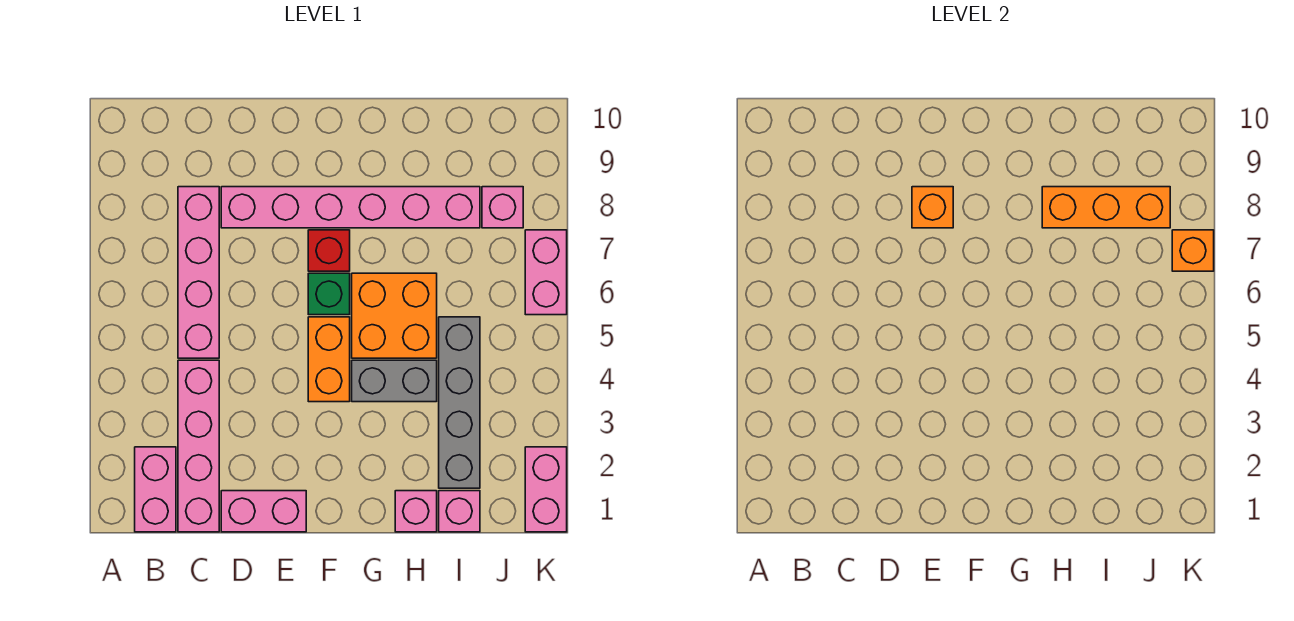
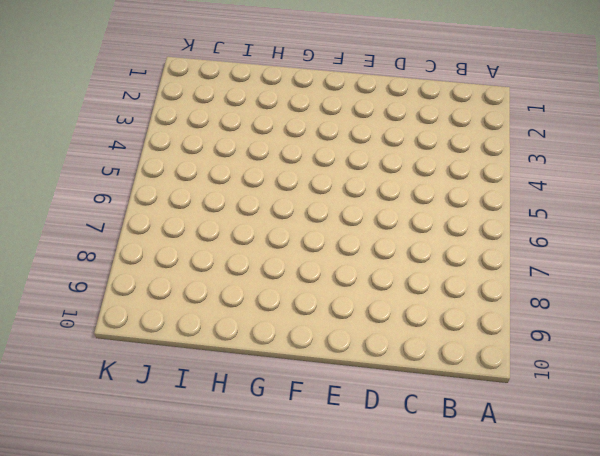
none -> pink brick B1:B2 level 1
none -> pink brick C1:C4 level 1
none -> pink brick C5:C8 level 1

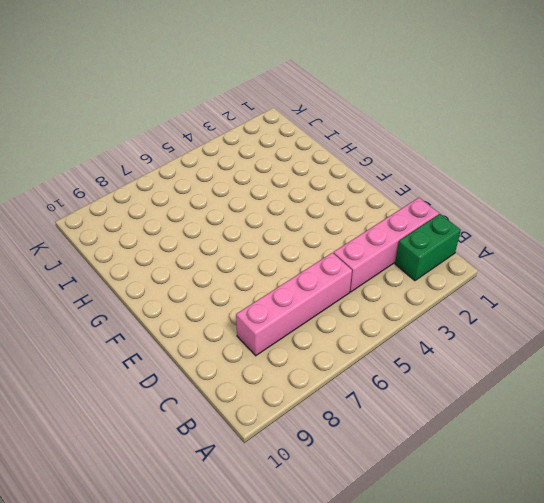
green brick B1:B2 level 1 -> pink brick B1:B2 level 1
none -> pink brick D1:E1 level 1
none -> pink brick D8:I8 level 1
none -> orange brick F4:F5 level 1

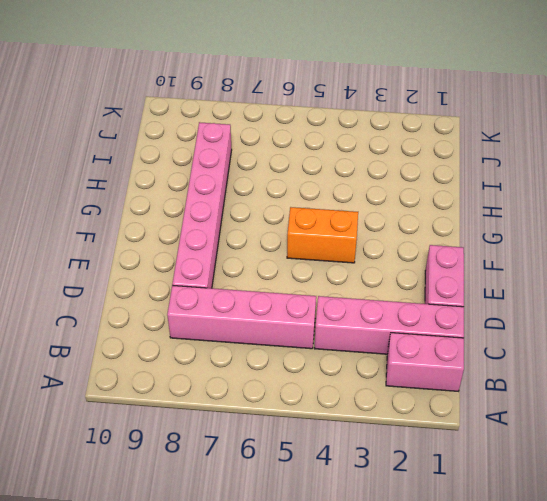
none -> green brick F6 level 1
none -> red brick F7 level 1
none -> grey brick G4:H4 level 1

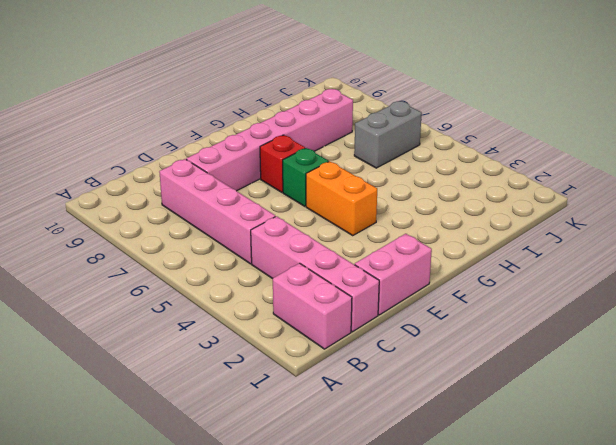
grey brick I6:J6 level 1 -> grey brick G4:H4 level 1
none -> orange brick G5:H6 level 1
none -> pink brick H1 level 1
none -> pink brick I1 level 1

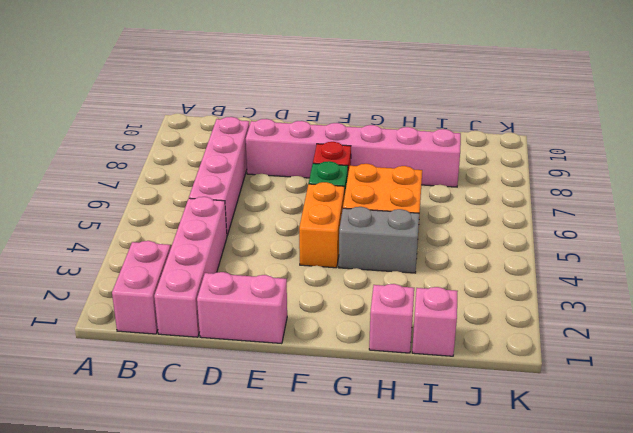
none -> grey brick I2:I5 level 1
none -> pink brick J8 level 1
none -> pink brick K1:K2 level 1

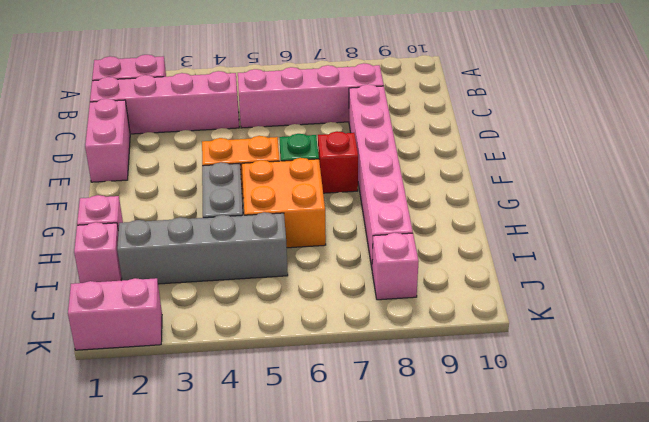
none -> pink brick K6:K7 level 1
none -> orange brick E8 level 2
none -> orange brick H8:J8 level 2

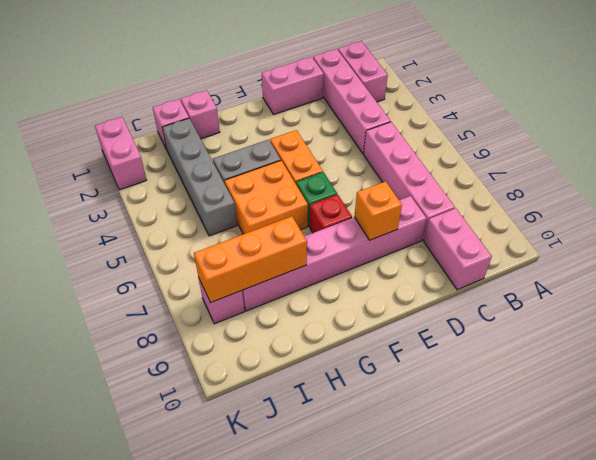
pink brick C9:C10 level 1 -> pink brick K6:K7 level 1
none -> orange brick K7 level 2

